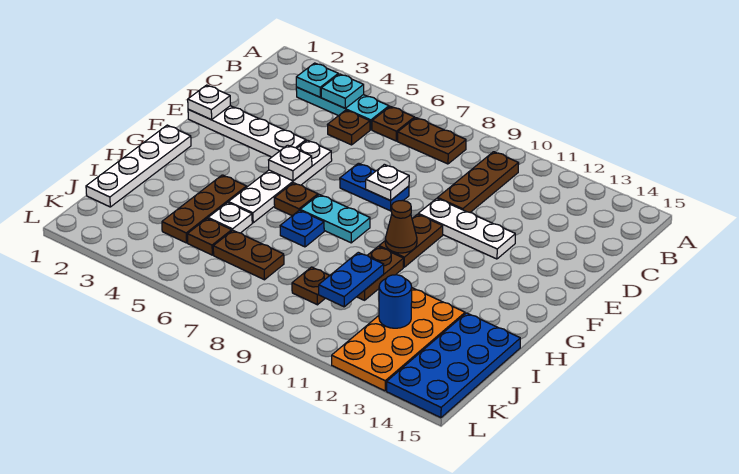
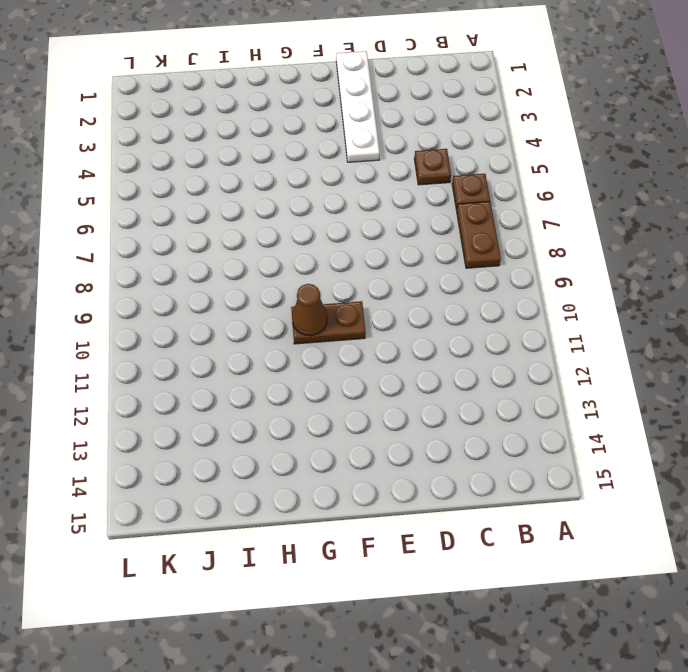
none -> cyan plate B3:B5 level 1
none -> brown plate B10:D10 level 1
none -> white plate E5:H5 level 1
none -> blue plate E7:E8 level 1

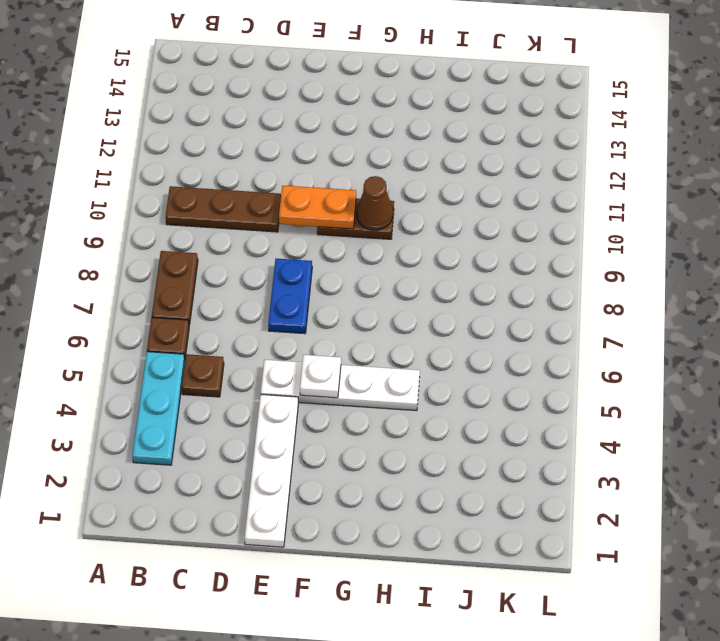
orange plate E10:F10 level 2 -> none
none -> white plate E10:E12 level 1
none -> white plate G1:J1 level 1
none -> brown plate G6 level 1
none -> cyan plate G7:G8 level 1

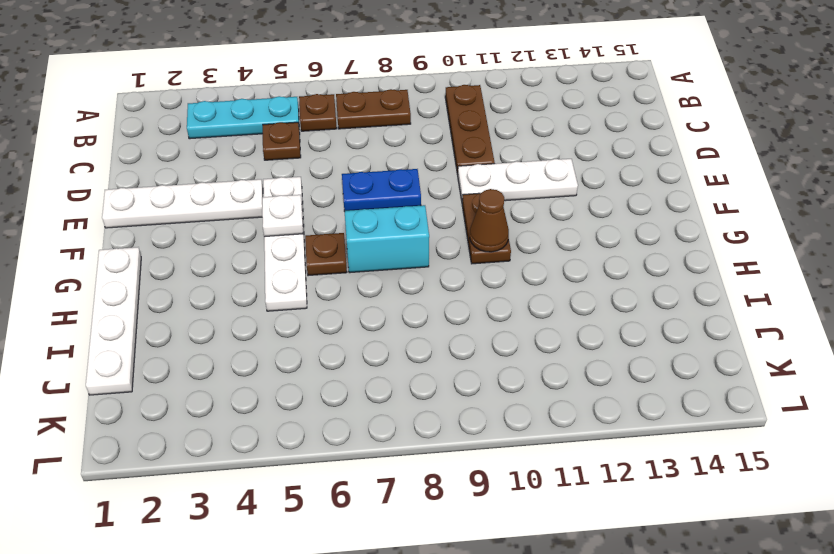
cyan brick G7:G8 level 1 -> cyan plate G7:G8 level 1
none -> brown plate H4:J4 level 1
none -> blue plate H7 level 1
none -> brown plate H10:I10 level 1
none -> white plate I5 level 1

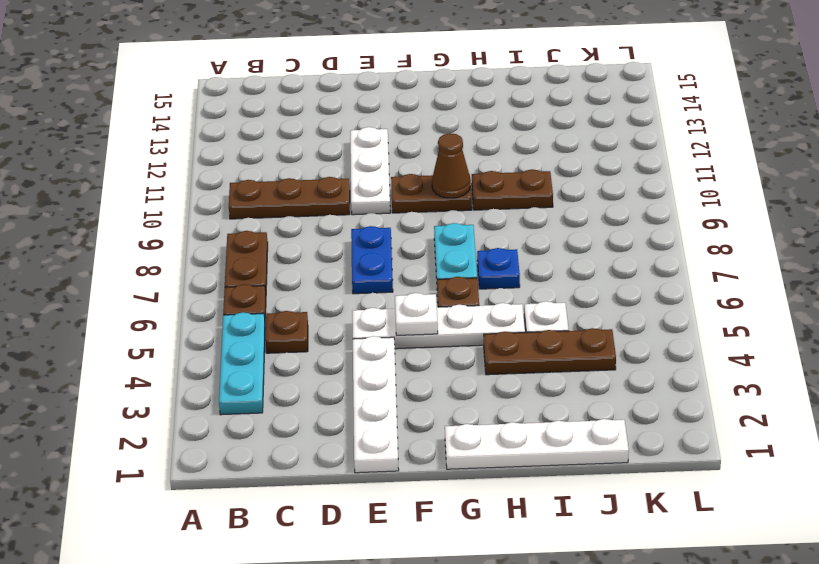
none -> orange plate I12:L13 level 1
none -> blue plate I14:L15 level 1
none -> brown plate J5 level 1
none -> brown plate J6:J7 level 1

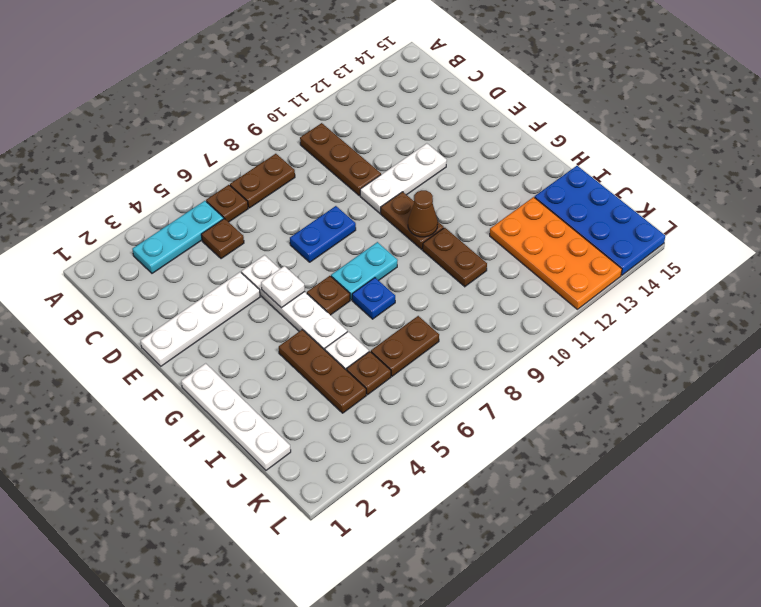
none -> brown plate J9 level 1
none -> cyan plate B3 level 2
none -> cyan plate B4 level 2
none -> white plate E1 level 2

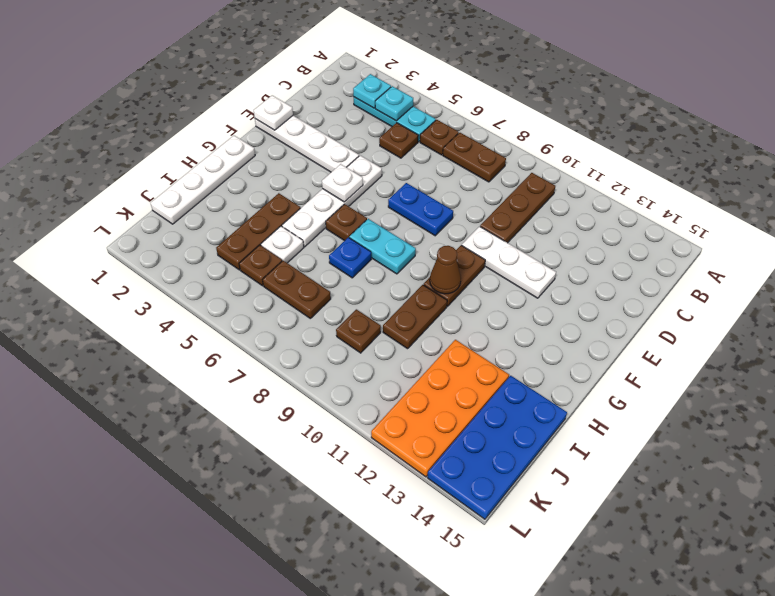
none -> white plate E8 level 2
none -> blue plate I10:J10 level 2
none -> blue round brick J12 level 2

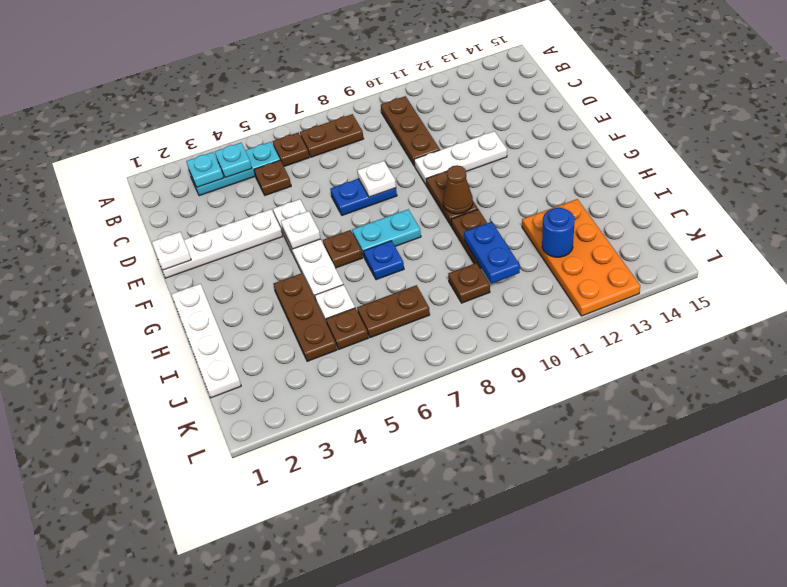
none -> blue plate I14:L15 level 1

